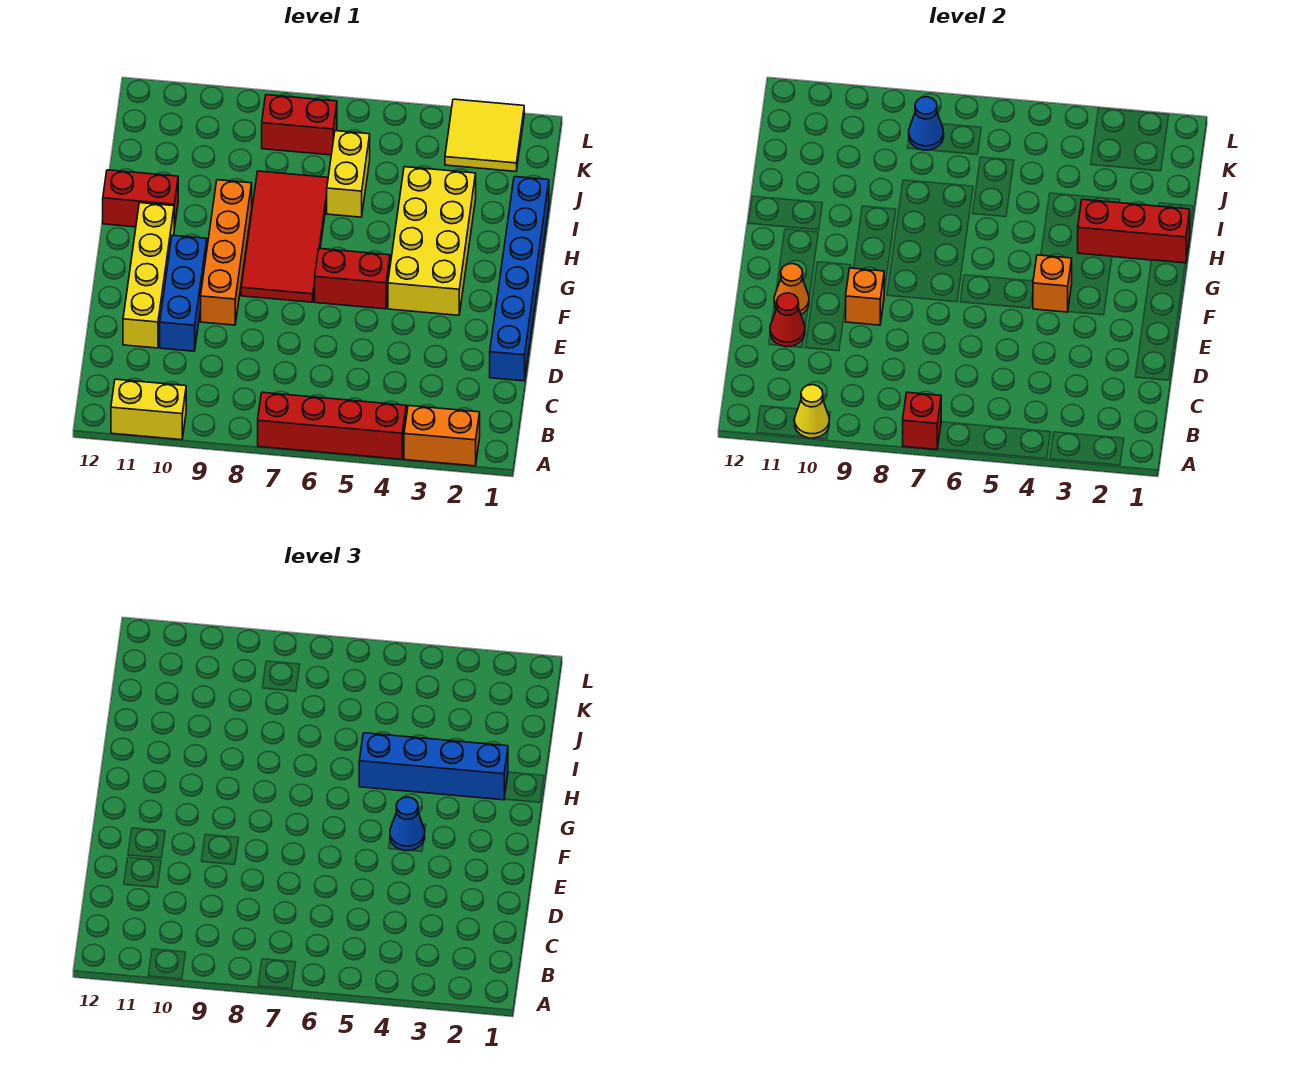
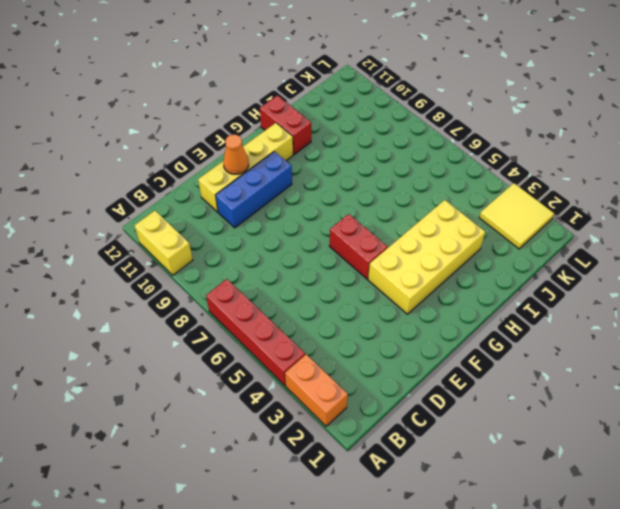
none -> blue brick D1:I1 level 1
none -> orange brick E9:H9 level 1
none -> red tile F7:I8 level 1

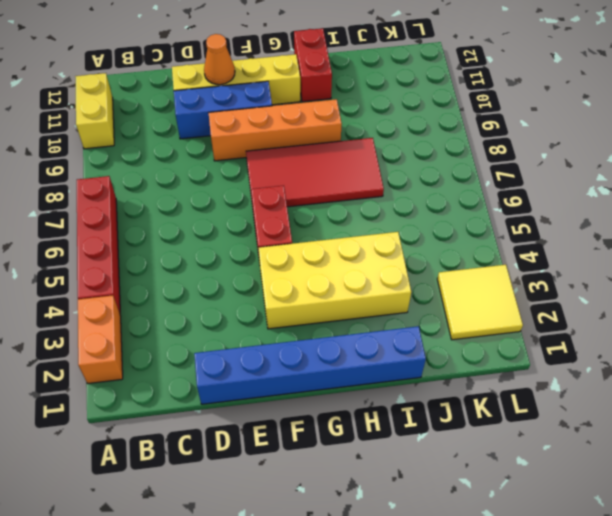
none -> yellow brick I6:J6 level 1
none -> red brick K7:K8 level 1
none -> red brick A7 level 2

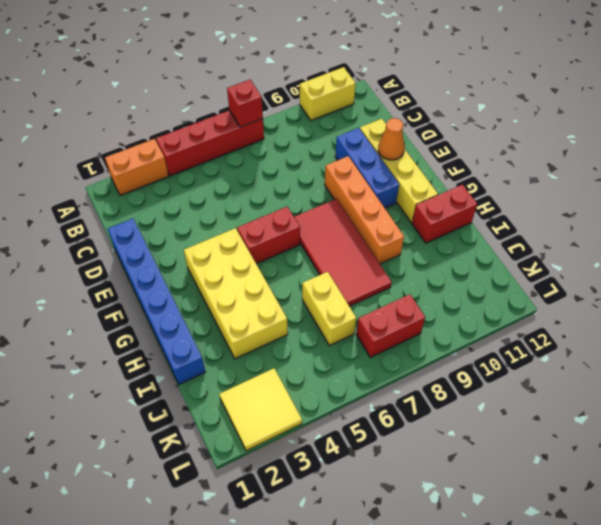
none -> yellow cone A10 level 2
none -> red cone D11 level 2
none -> orange brick E9 level 2

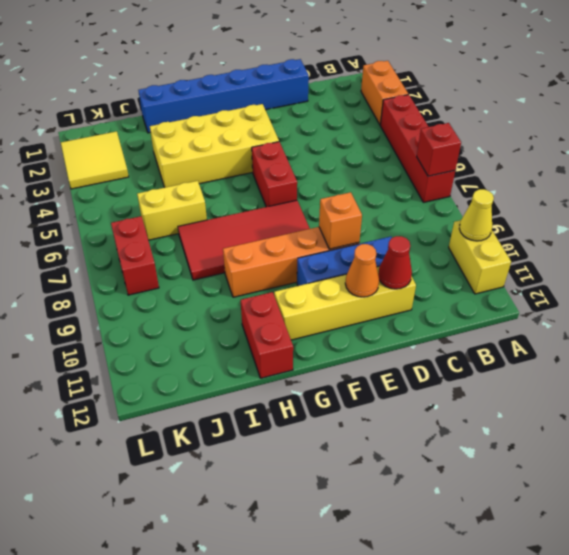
none -> orange brick F4 level 2
none -> red brick H1:H3 level 2
none -> blue cone K8 level 2

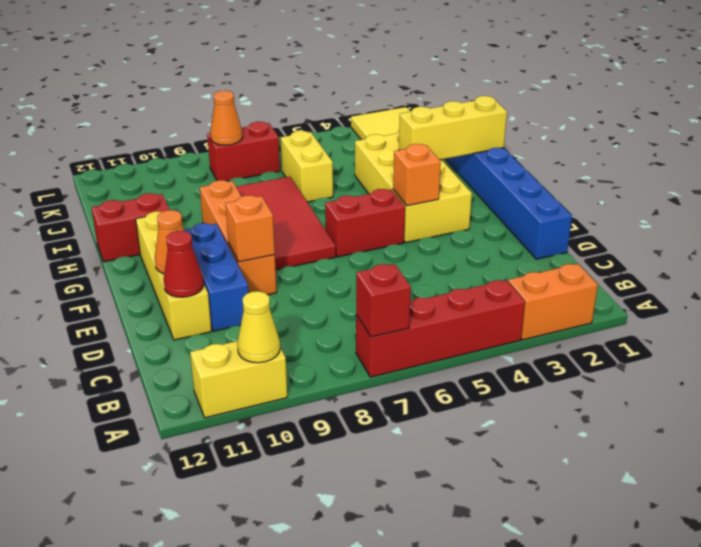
yellow brick H1:H3 level 2 -> red brick H1:H3 level 2
orange cone K8 level 2 -> blue cone K8 level 2
none -> blue cone F4 level 3
none -> blue brick H2:H5 level 3

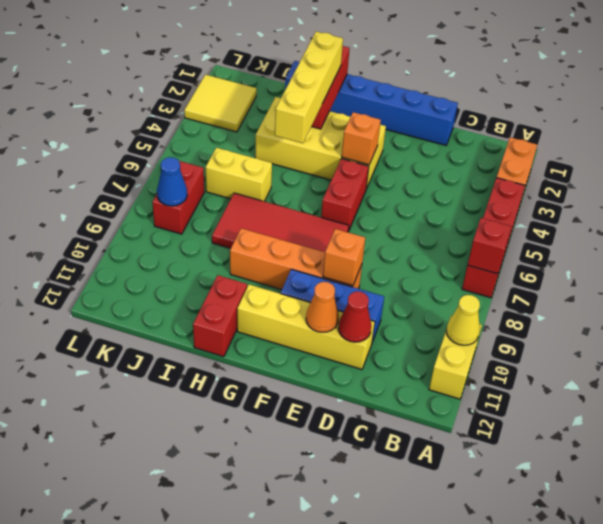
yellow brick H2:H5 level 3 -> blue brick H2:H5 level 3
none -> blue cone F4 level 3

